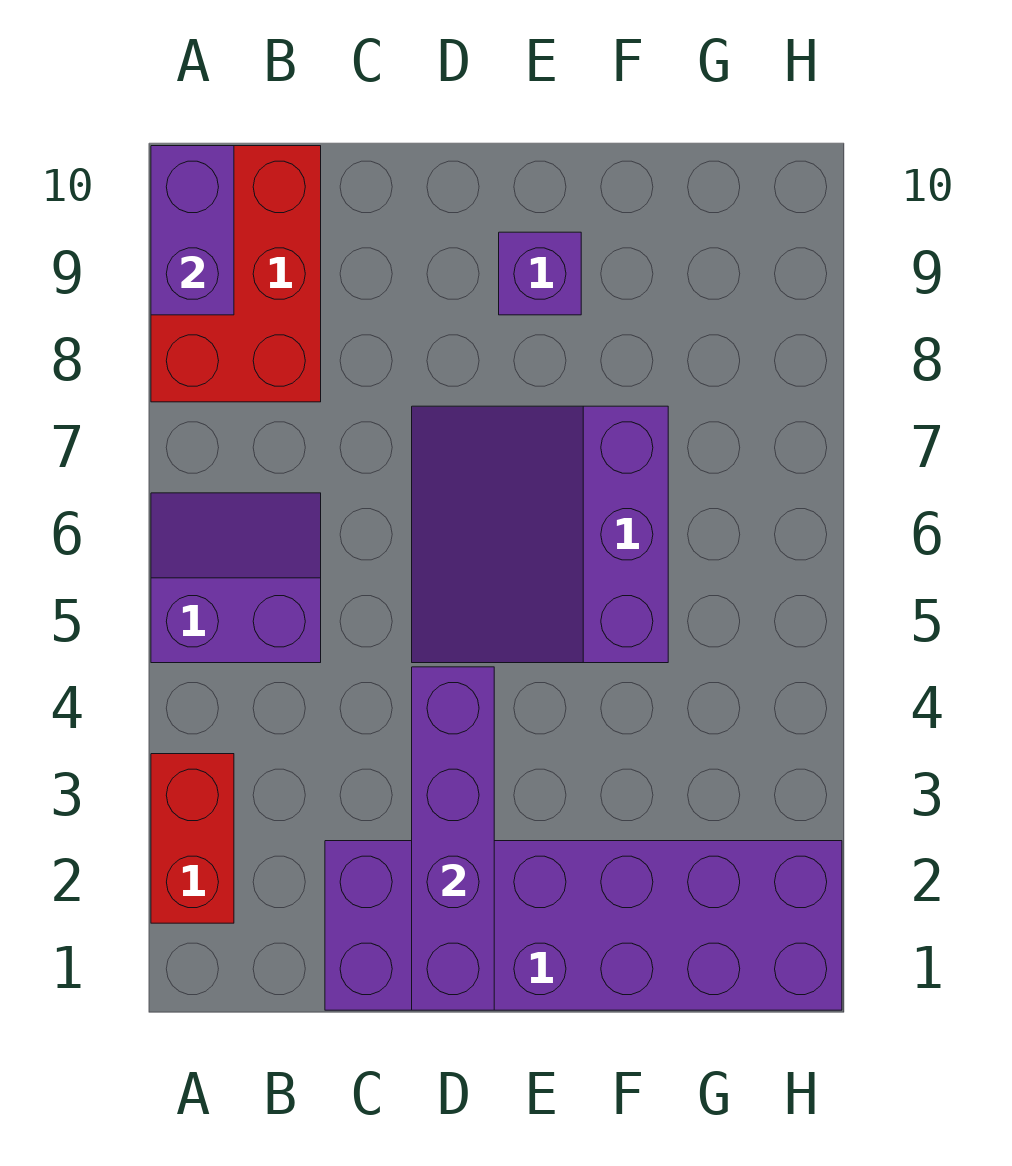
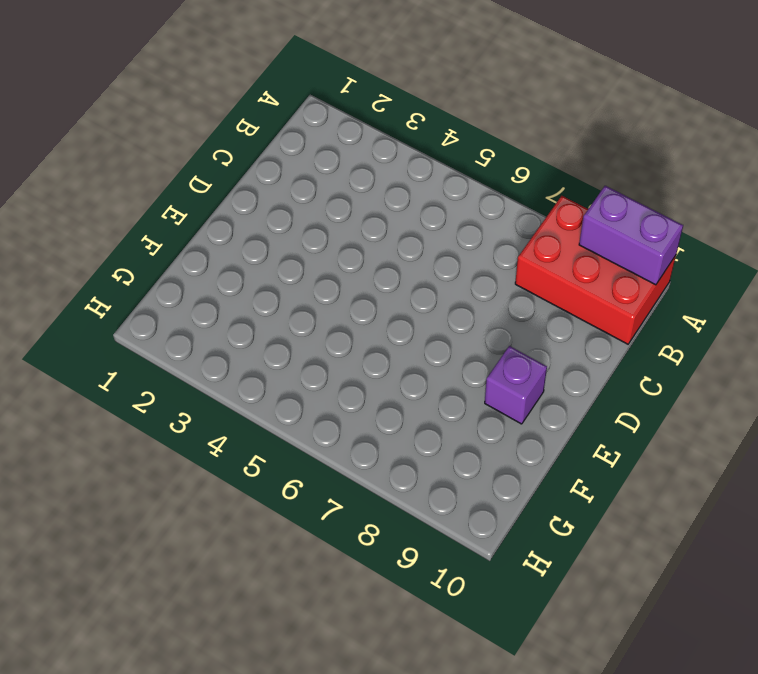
none -> red brick A2:A3 level 1
none -> purple slope A5:B6 level 1 top 5

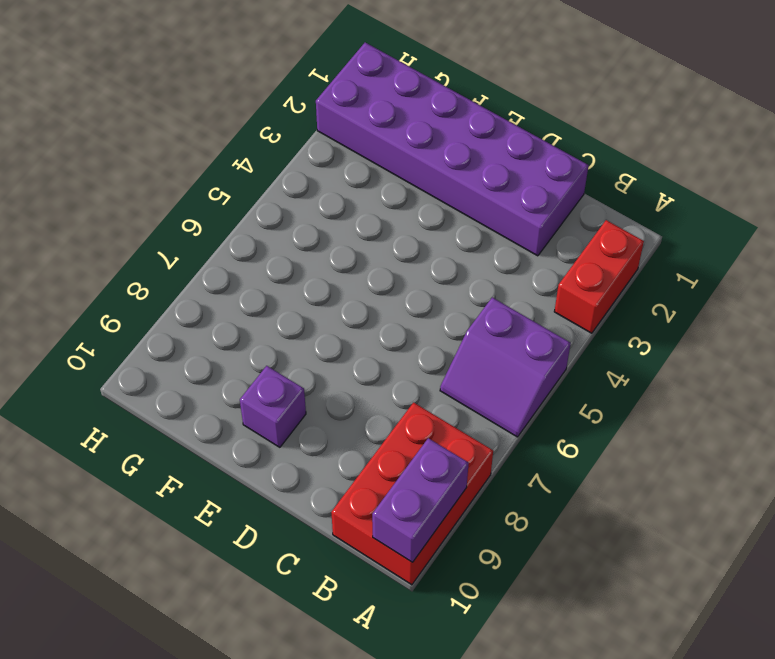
none -> purple slope D5:F7 level 1 top F
none -> purple brick D1:D4 level 2

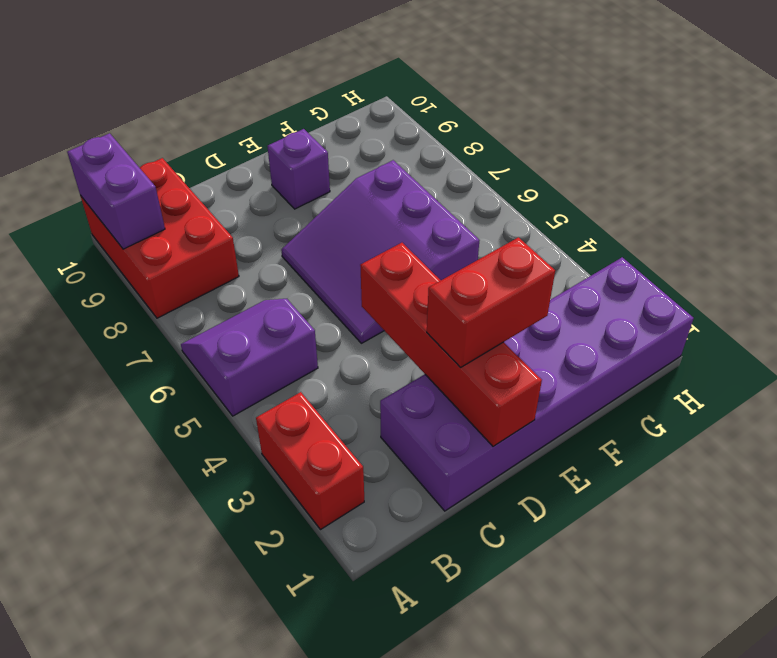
red brick D1:D4 level 2 -> purple brick D1:D4 level 2
red brick D2:E2 level 3 -> none

